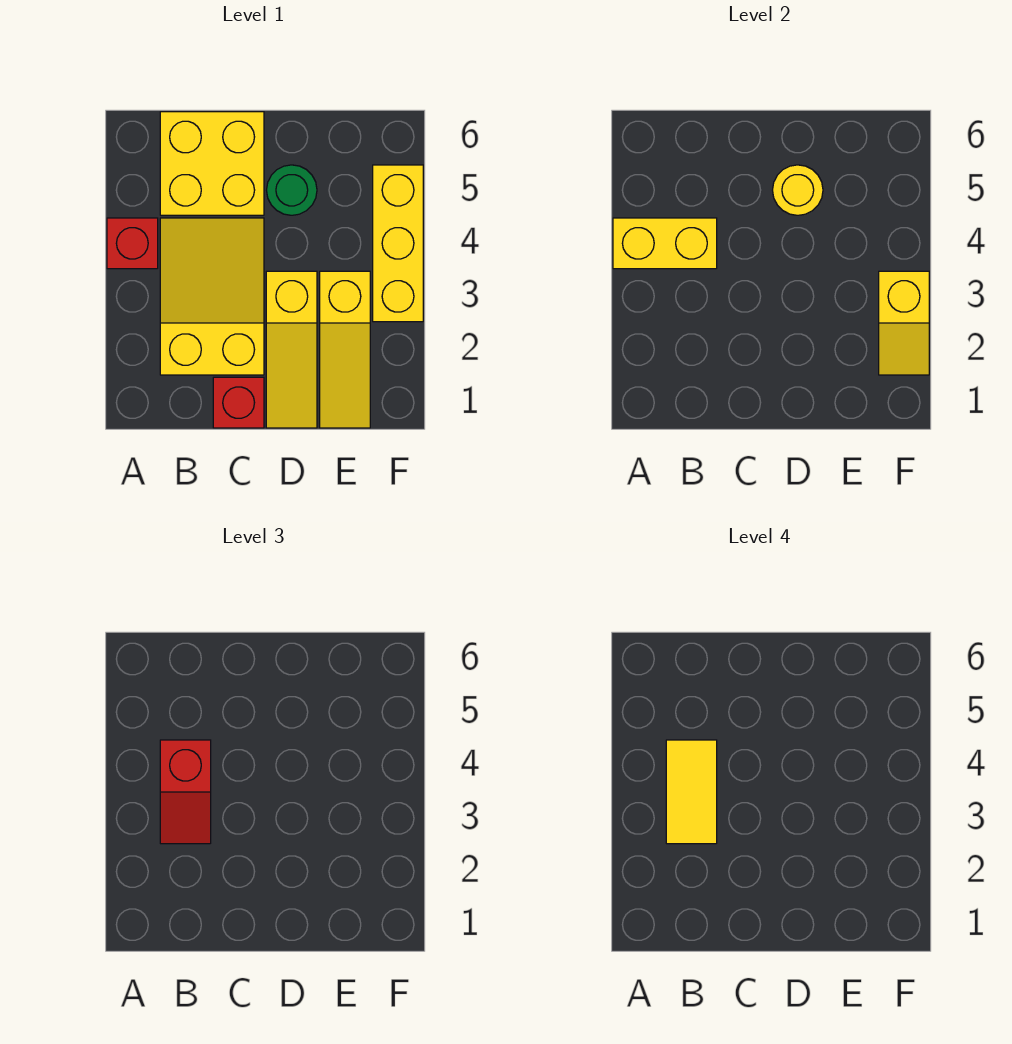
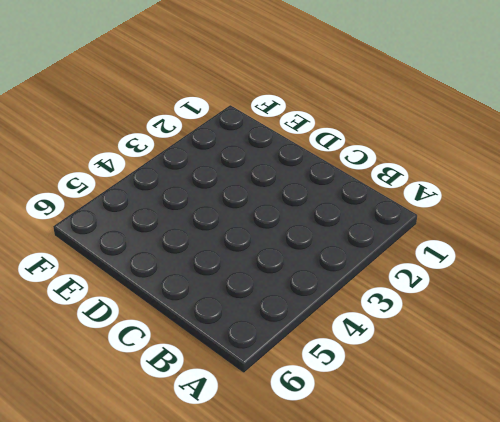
none -> red brick A4 level 1
none -> yellow slope B2:C4 level 1 top 2
none -> yellow brick B5:C6 level 1

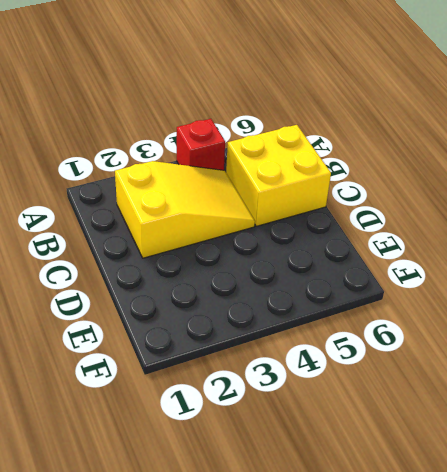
none -> red brick C1 level 1
none -> yellow slope D1:D3 level 1 top 3
none -> green round brick D5 level 1

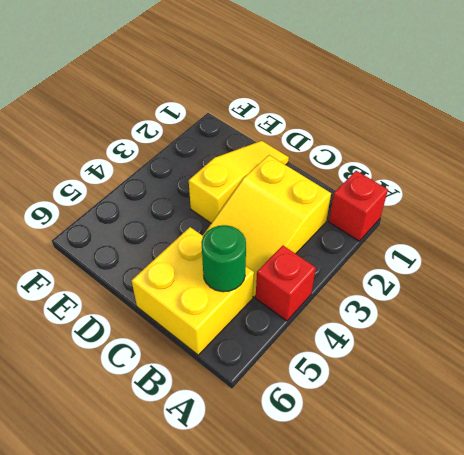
red brick A1 level 1 -> red brick C1 level 1
green round brick B5 level 2 -> green round brick D5 level 1
none -> yellow slope E1:E3 level 1 top 3
none -> yellow brick F3:F5 level 1
none -> yellow brick A4:B4 level 2

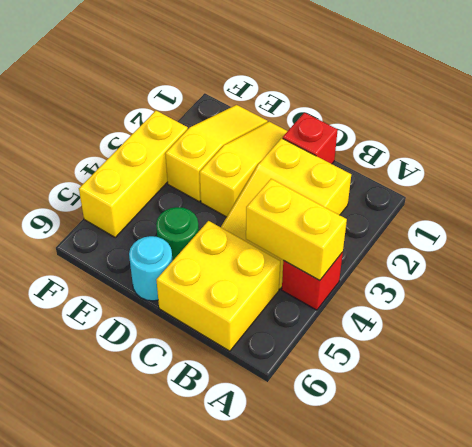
cyan round brick D6 level 1 -> none
none -> yellow round brick D5 level 2
none -> yellow slope F2:F3 level 2 top 3
none -> red slope B3:B4 level 3 top 4

